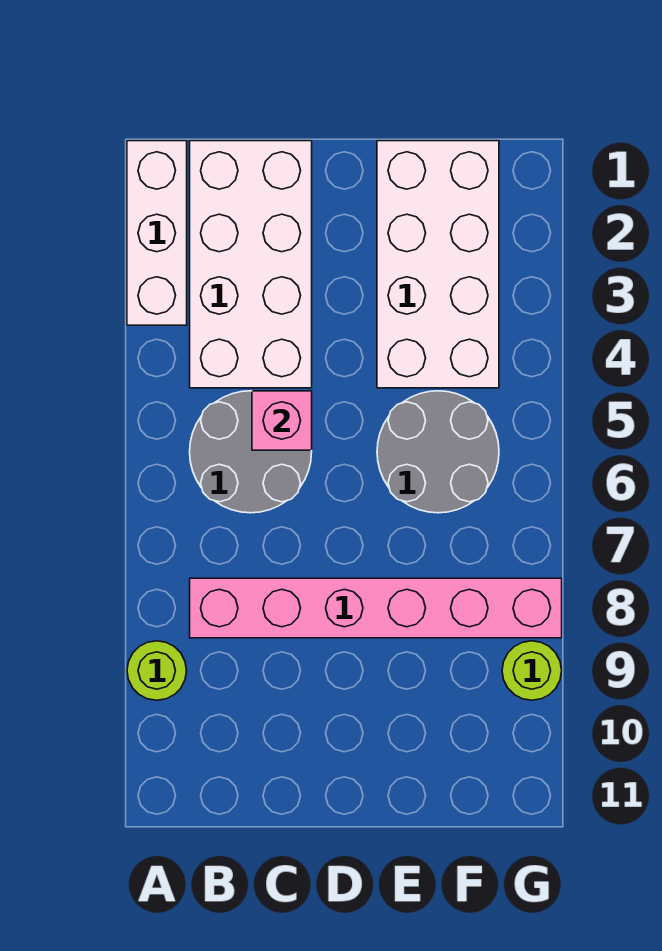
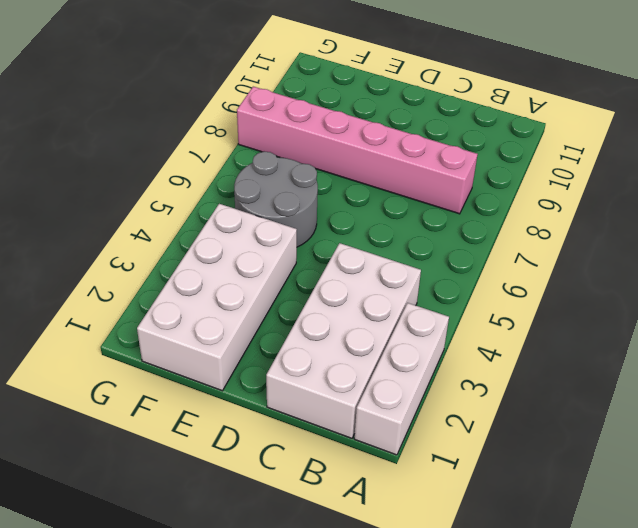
none -> lime round brick A9 level 1
none -> grey round brick B5:C6 level 1

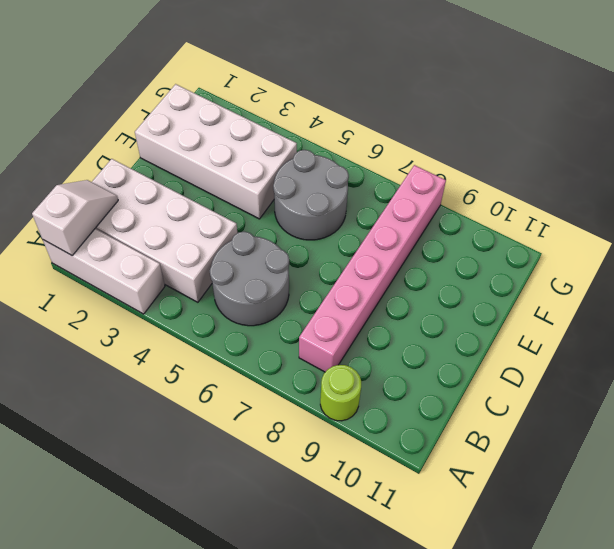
white slope A1:B1 level 2 top A -> none
none -> lime round brick G9 level 1
none -> pink brick C5 level 2

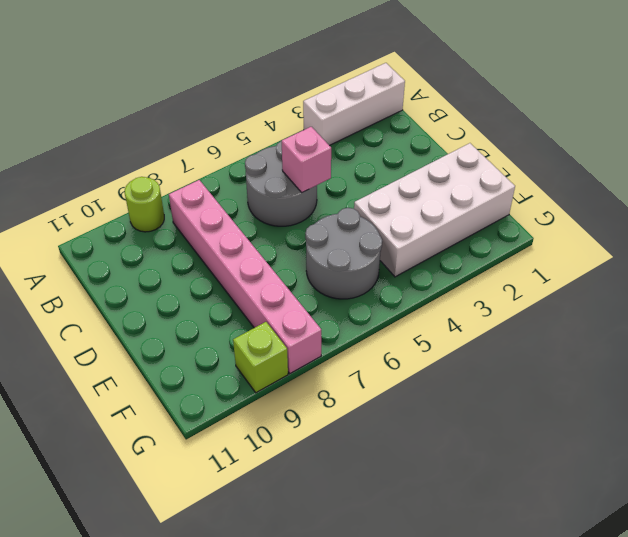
lime brick G9 level 1 -> lime round brick G9 level 1
none -> white brick B1:C4 level 1

